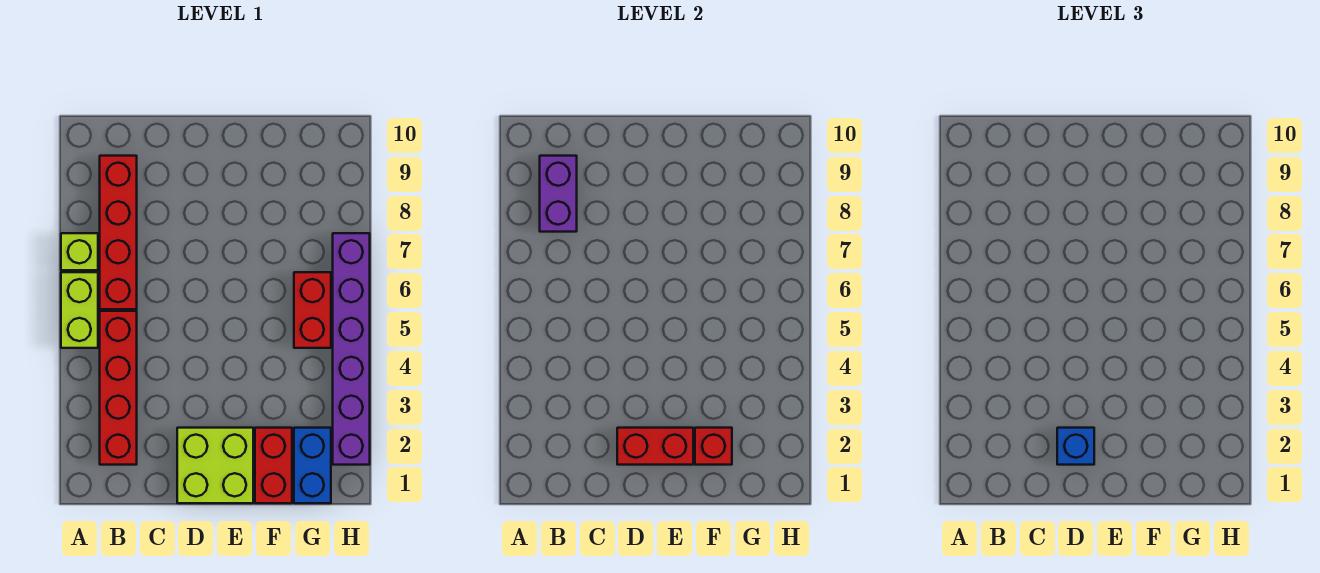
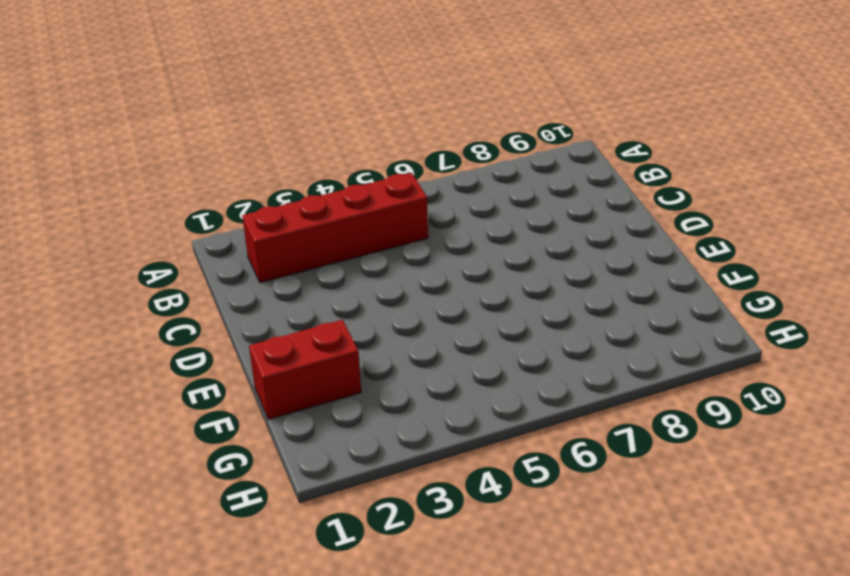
none -> lime brick A5:A6 level 1
none -> lime brick A7 level 1
none -> red brick B6:B9 level 1

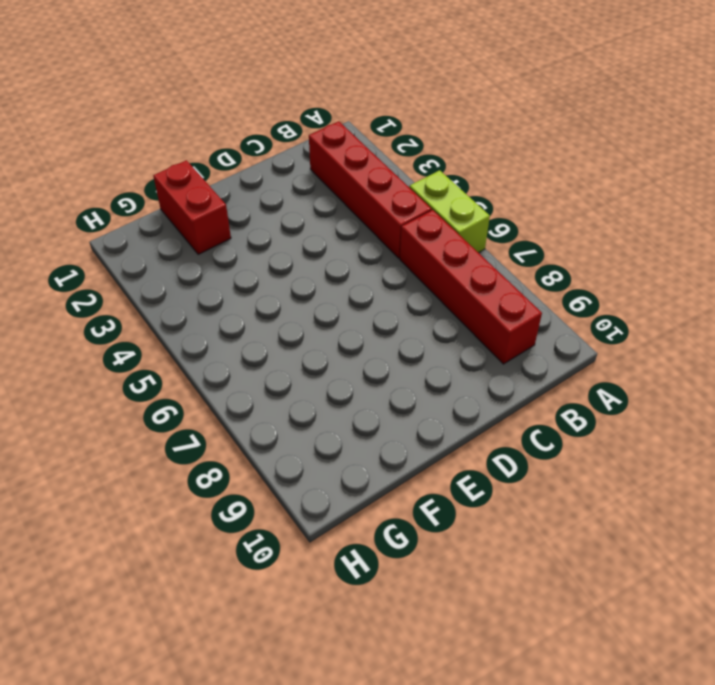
none -> lime brick A7 level 1
none -> lime brick D1:E2 level 1
none -> blue brick G1:G2 level 1

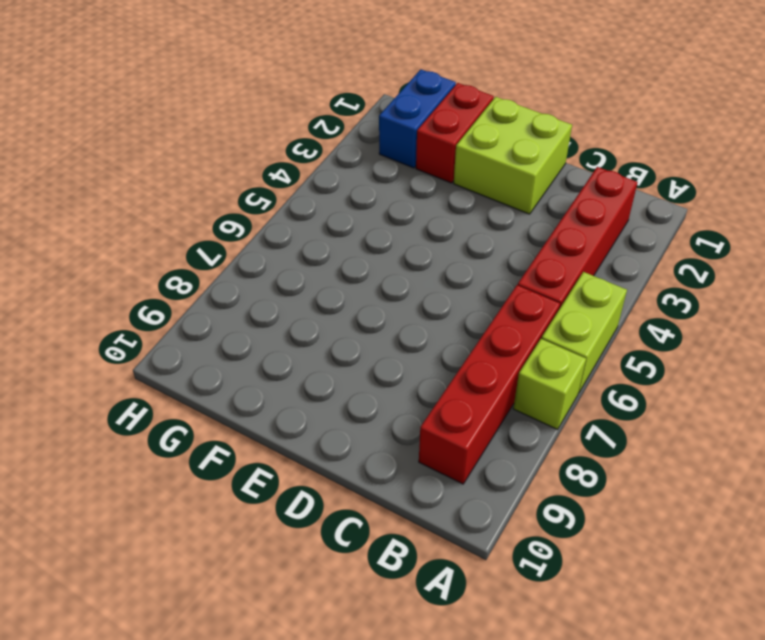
none -> red brick G5:G6 level 1
none -> purple brick H2:H7 level 1
none -> purple brick B8:B9 level 2

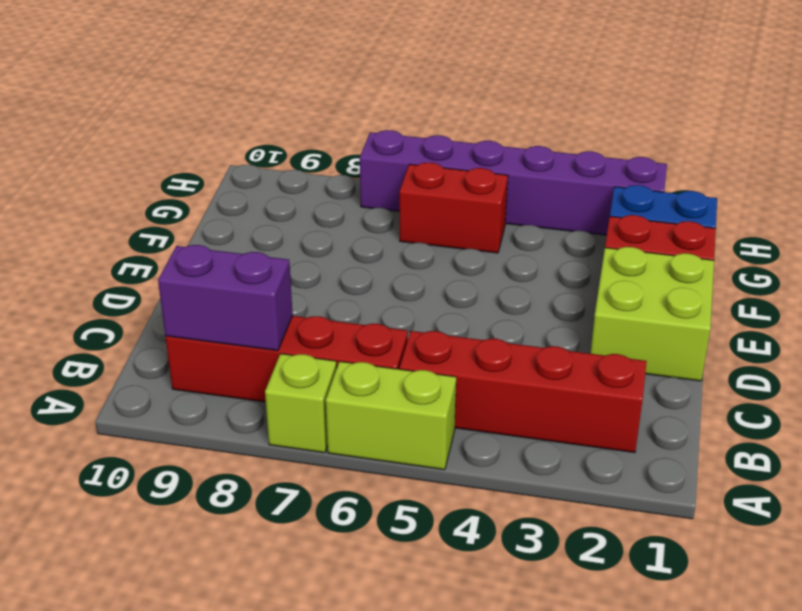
none -> red brick D2:E2 level 2
none -> red brick F2 level 2
none -> blue brick D2 level 3

